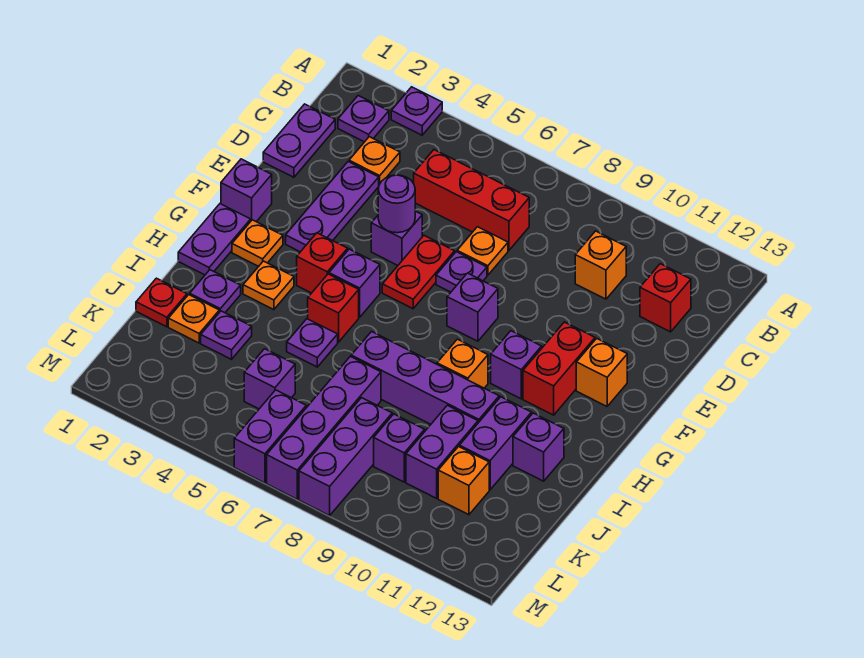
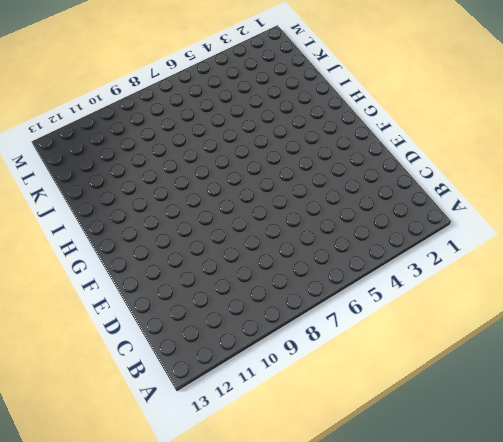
none -> purple plate A3 level 1
none -> purple plate B2 level 1
none -> purple plate C1:D1 level 1
none -> orange plate C3 level 1

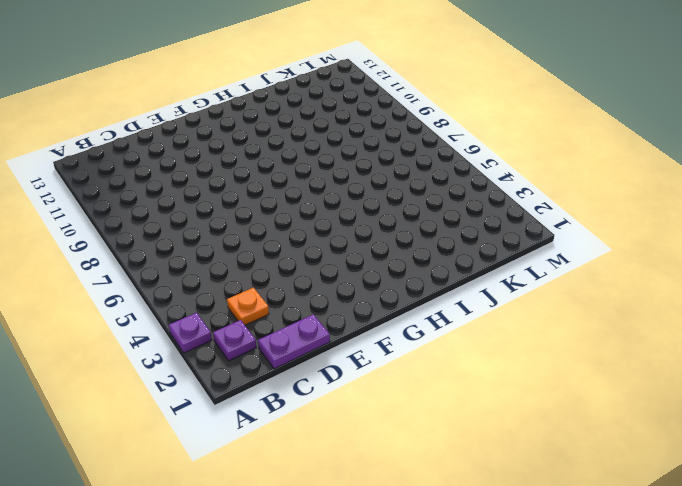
none -> red brick C5:C7 level 1
none -> orange brick C10 level 1
none -> red brick C12 level 1
none -> purple plate D3:F3 level 1

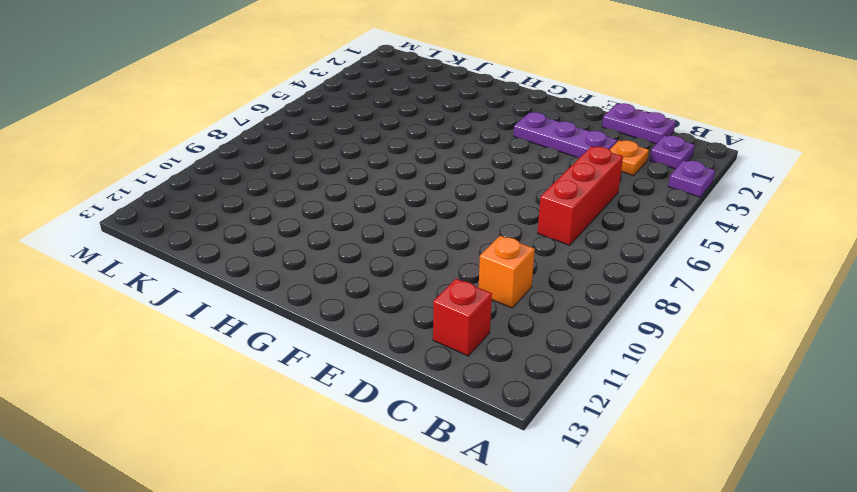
none -> orange plate D7 level 1
none -> purple brick E5 level 1
none -> red plate E6:F6 level 1
none -> purple plate E7 level 1

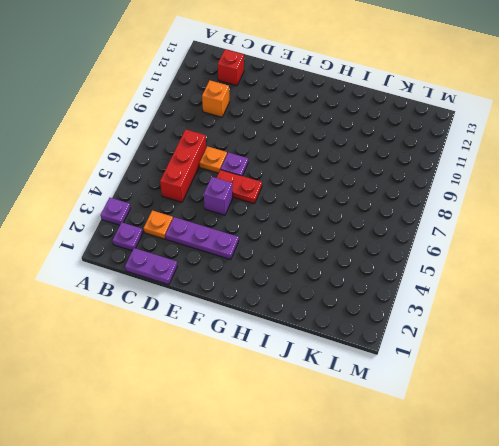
none -> purple brick F1 level 1
none -> purple brick F8 level 1
none -> red brick F11:G11 level 1
none -> orange brick F12 level 1

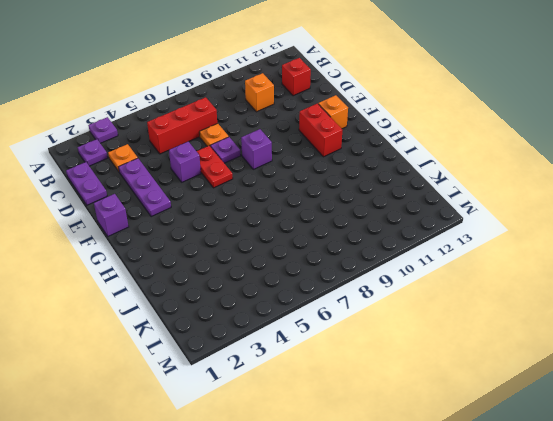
none -> purple plate G1:H1 level 1
none -> orange plate G2 level 1
none -> red brick G4 level 1
none -> purple brick G5 level 1

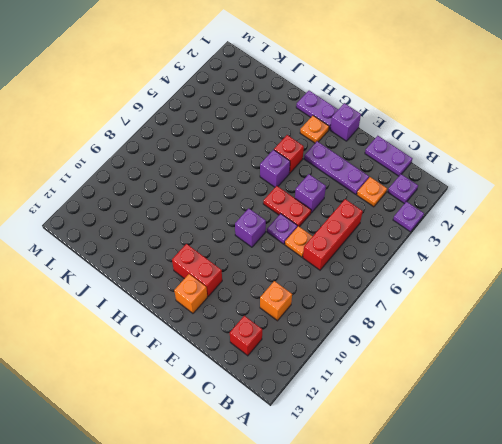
none -> purple brick G10 level 1
none -> orange plate H3 level 1
none -> red brick H5 level 1
none -> orange brick H9 level 1

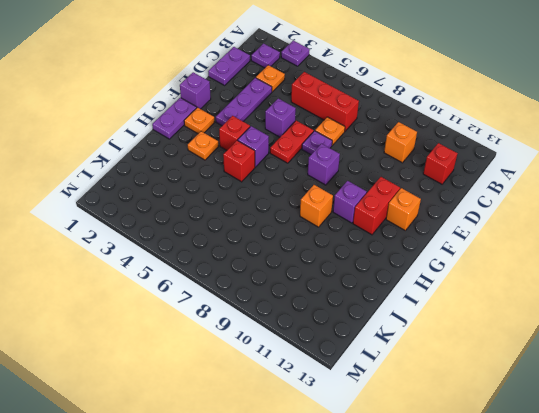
none -> purple plate I2 level 1
none -> purple plate I5 level 1
none -> purple brick I7:I10 level 1
none -> purple brick I11:J11 level 1

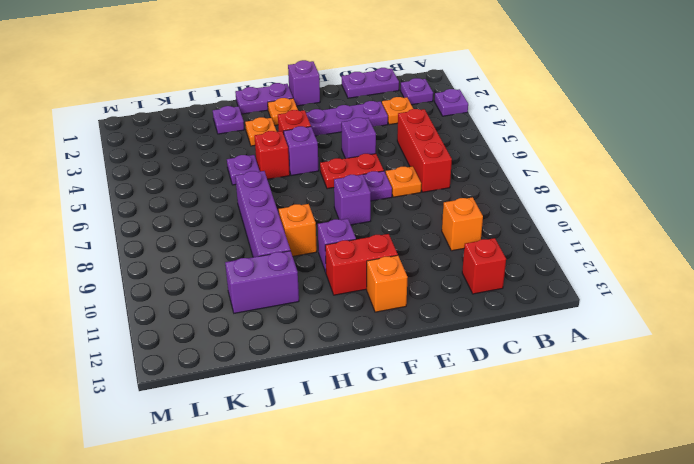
none -> purple brick I12 level 1
none -> red plate J1 level 1
none -> orange plate J2 level 1
none -> purple plate J3 level 1

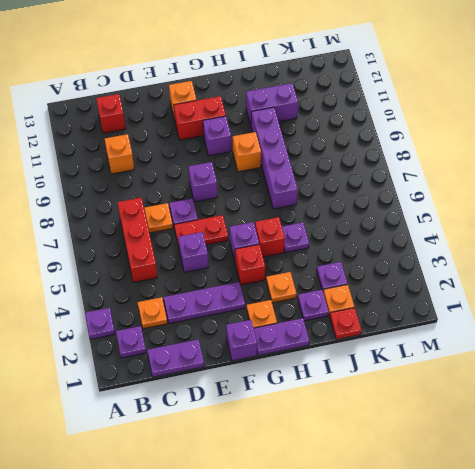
none -> purple brick I12 level 1
none -> purple brick J7:M7 level 1
none -> purple brick J10:K10 level 1
none -> purple brick K5 level 1

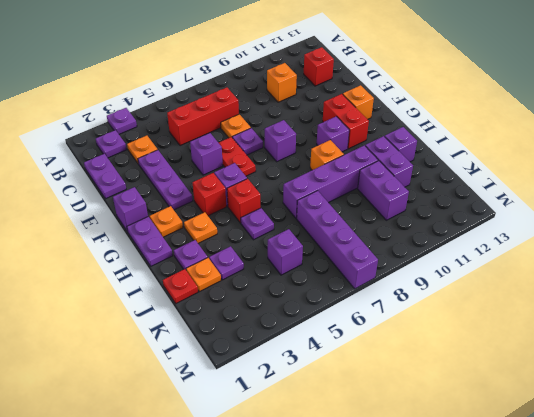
none -> purple brick K8:M8 level 1
none -> purple brick K9 level 1
none -> orange brick K11 level 1
none -> purple brick L6:M6 level 1

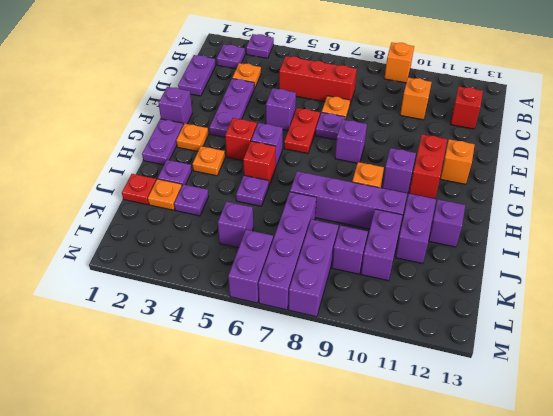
orange brick A9 level 1 -> orange brick K11 level 1
none -> purple round brick E5 level 2

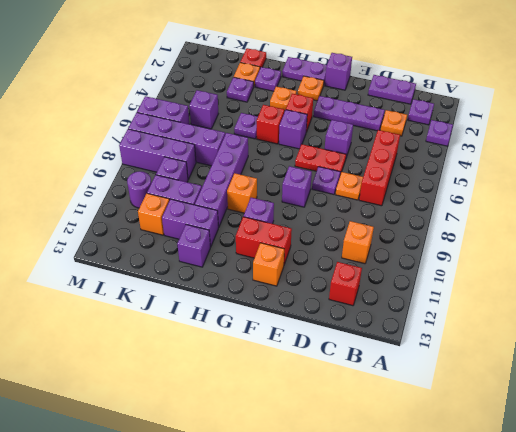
purple round brick L10 level 1 -> purple round brick E5 level 2

